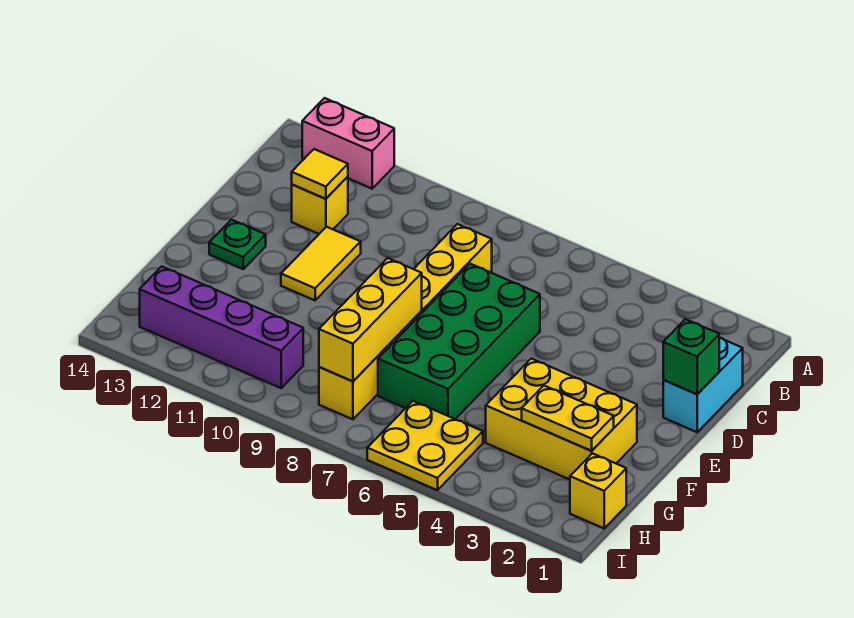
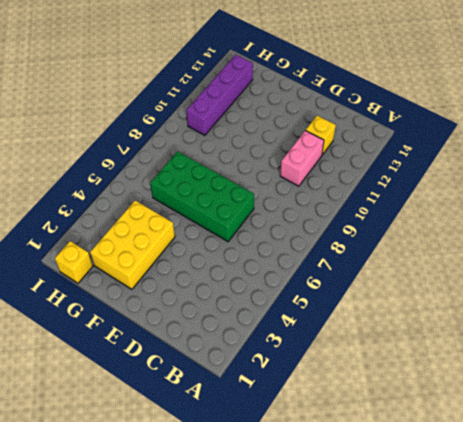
pink brick C10:C11 level 1 -> pink brick A12:A13 level 1
none -> cyan brick C1:D1 level 1
none -> yellow brick C8:H8 level 1
none -> yellow tile D11:E11 level 1

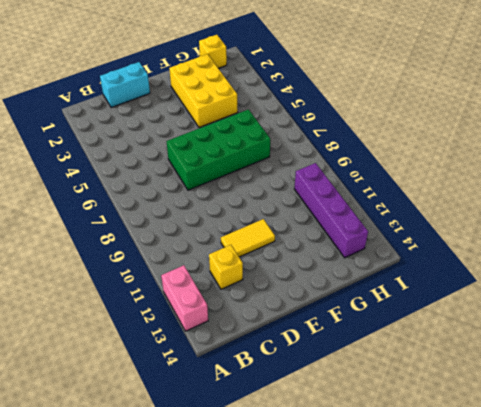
none -> yellow brick C8:H8 level 1
none -> green plate E13 level 1
none -> yellow plate H5:I6 level 1

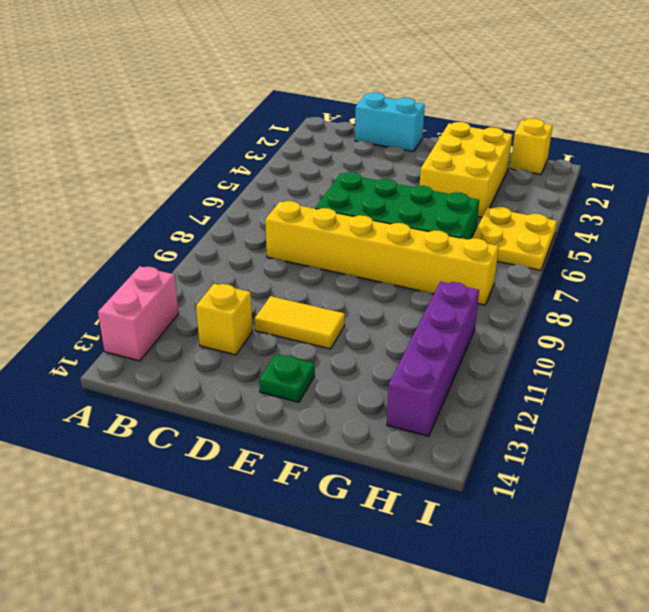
none -> yellow tile C12 level 2
none -> green brick D1 level 2
none -> yellow brick F8:H8 level 2

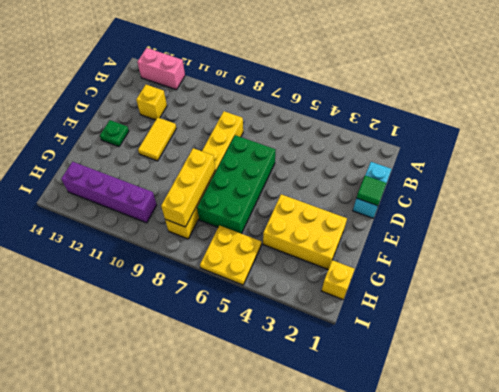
green tile D1 level 2 -> green brick D1 level 2
none -> yellow tile C12 level 2
none -> yellow plate G2:G3 level 2

